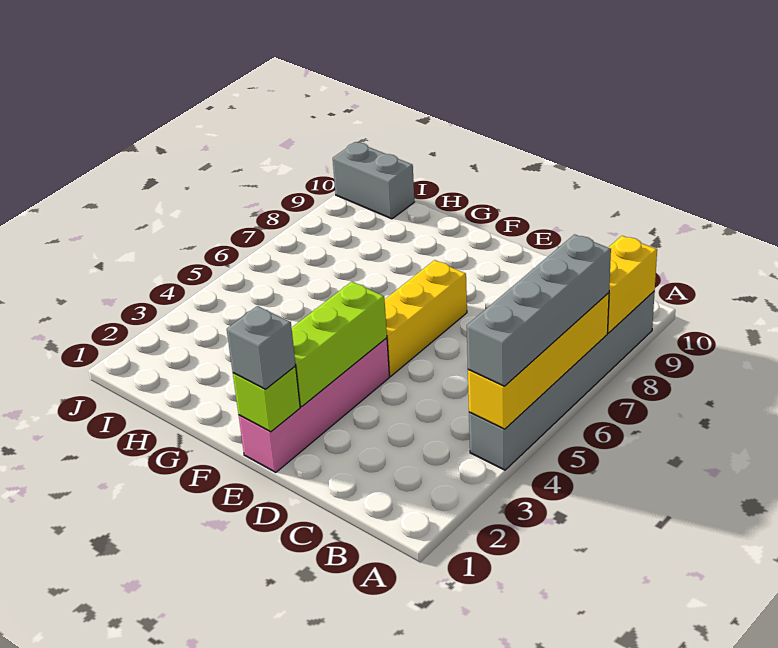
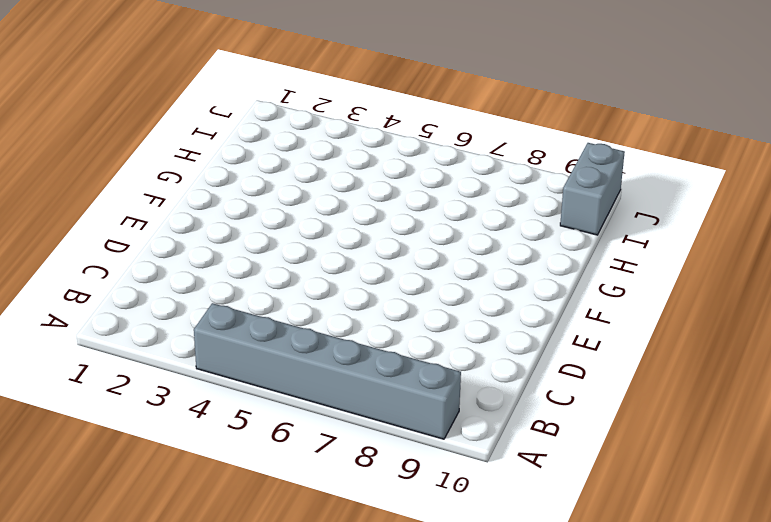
none -> pink brick E1:E4 level 1
none -> yellow brick E5:E7 level 1

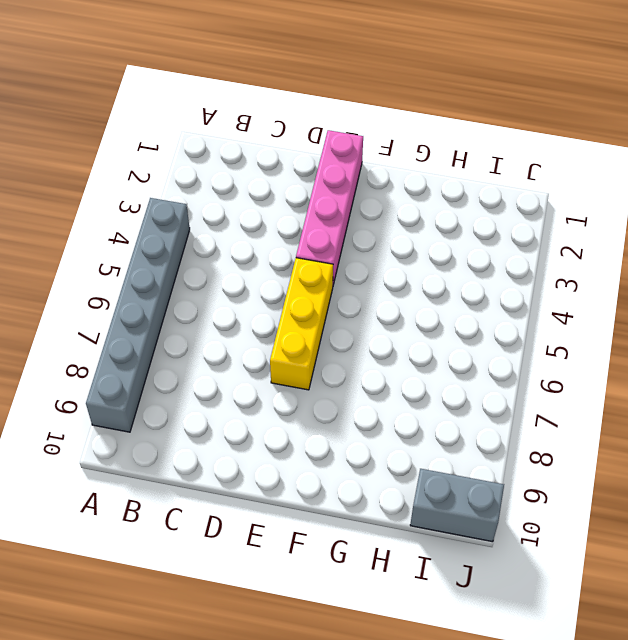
none -> yellow brick A4:A7 level 2
none -> yellow brick A8:A9 level 2

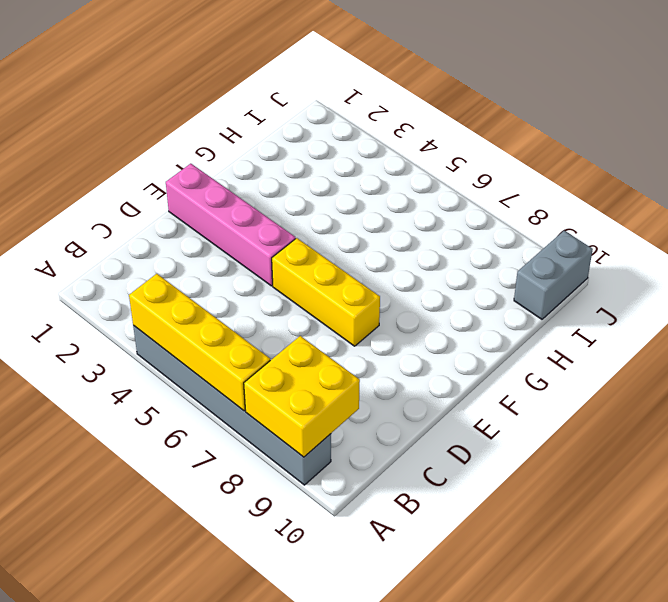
yellow brick A8:B9 level 2 -> yellow brick A8:A9 level 2
none -> lime brick E1 level 2
none -> lime brick E2:E4 level 2

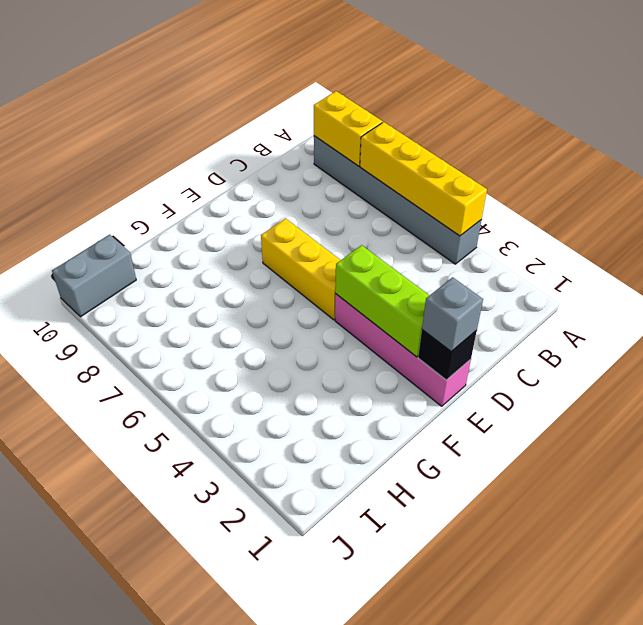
black brick E1 level 2 -> lime brick E1 level 2
none -> grey brick A4:A7 level 3

